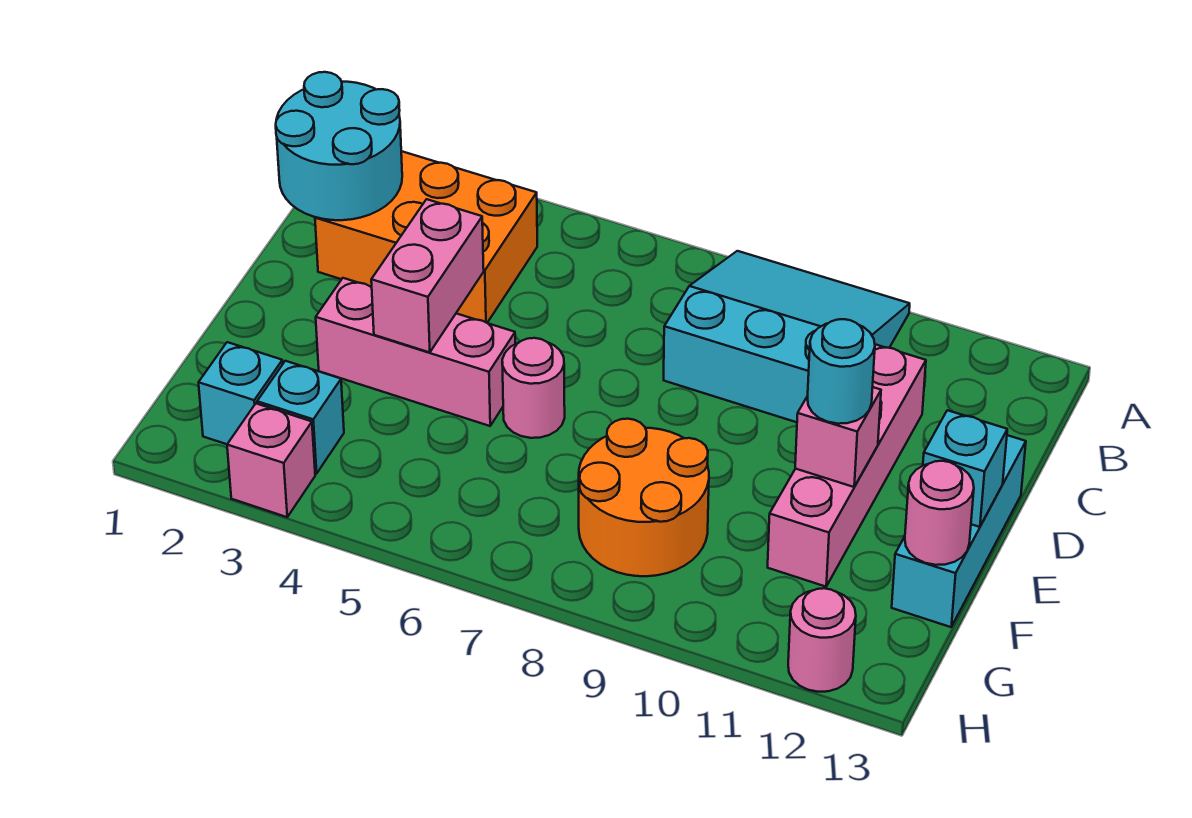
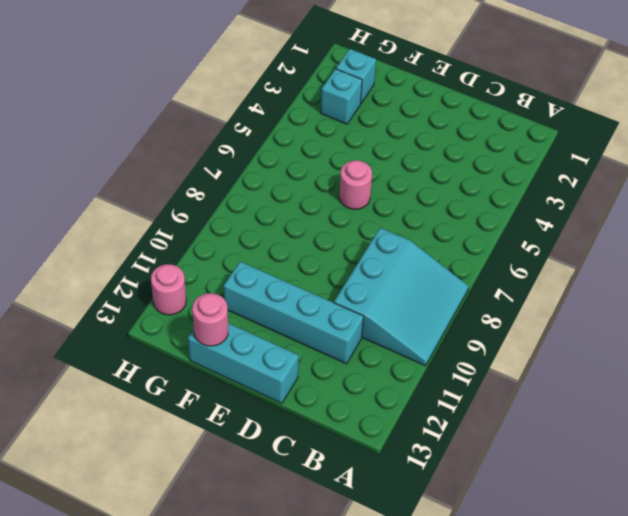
cyan brick C11:F11 level 1 -> pink brick C11:F11 level 1
none -> orange brick B2:C4 level 1
none -> pink brick E3:E5 level 1
none -> orange round brick F8:G9 level 1

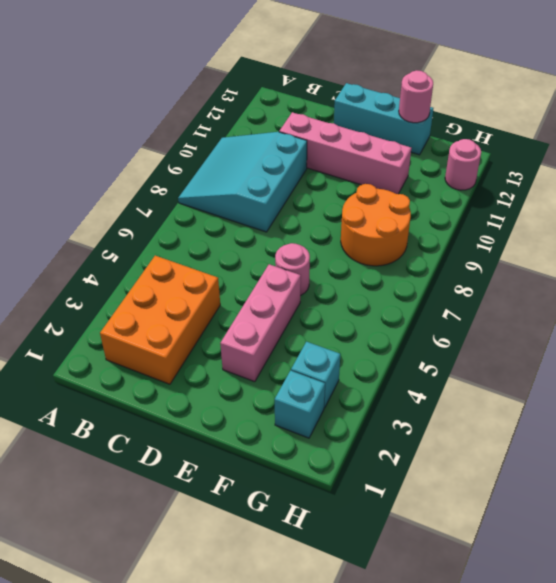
none -> pink brick H3 level 1
none -> cyan round brick B1:C2 level 2
none -> pink brick D4:E4 level 2

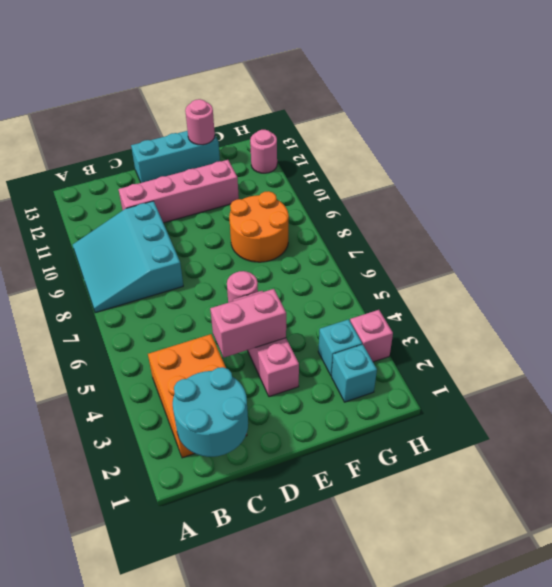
none -> pink brick E11 level 2
none -> cyan brick E13 level 2
none -> cyan round brick E11 level 3

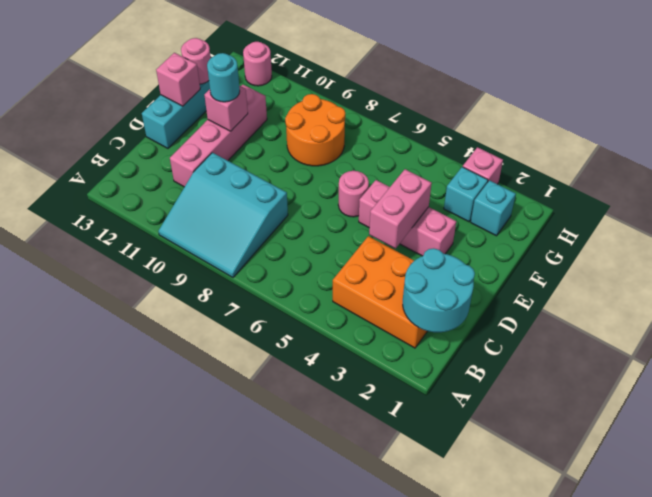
pink brick E13 level 2 -> cyan brick E13 level 2

